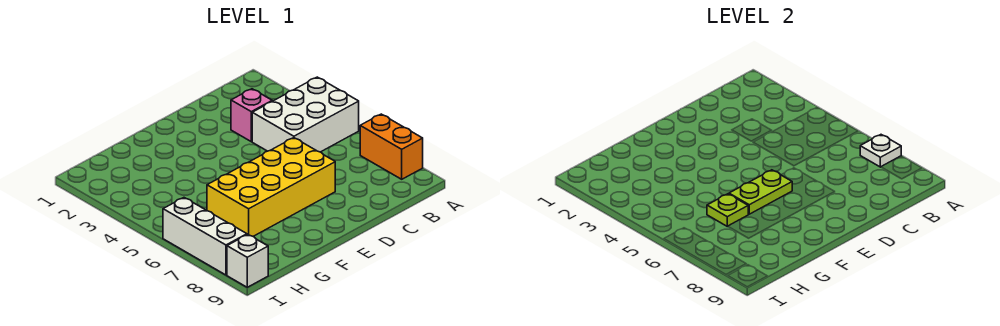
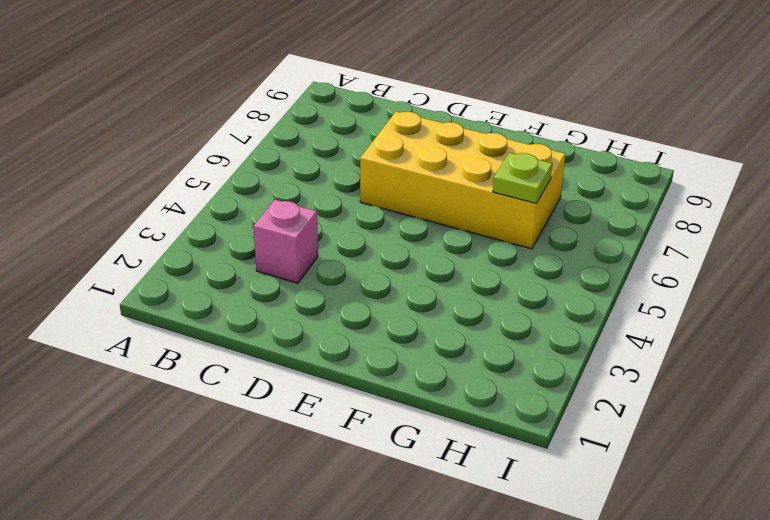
none -> white brick A4:C5 level 1
none -> orange brick A7:A8 level 1

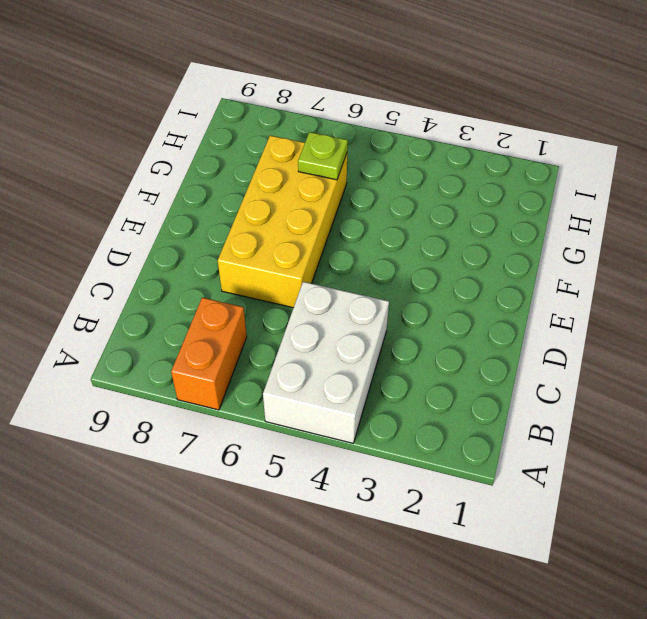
orange brick A7:B7 level 1 -> orange brick A7:A8 level 1
none -> pink brick C3 level 1
none -> white brick I6:I8 level 1

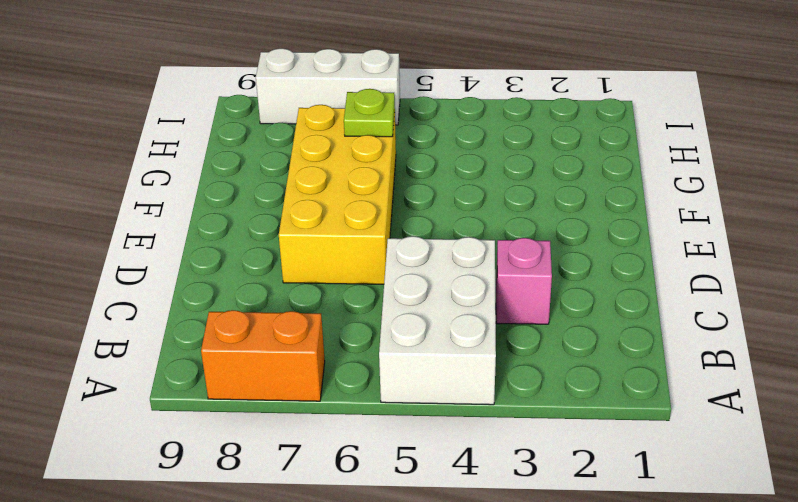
none -> white brick I9 level 1
none -> white plate A7 level 2

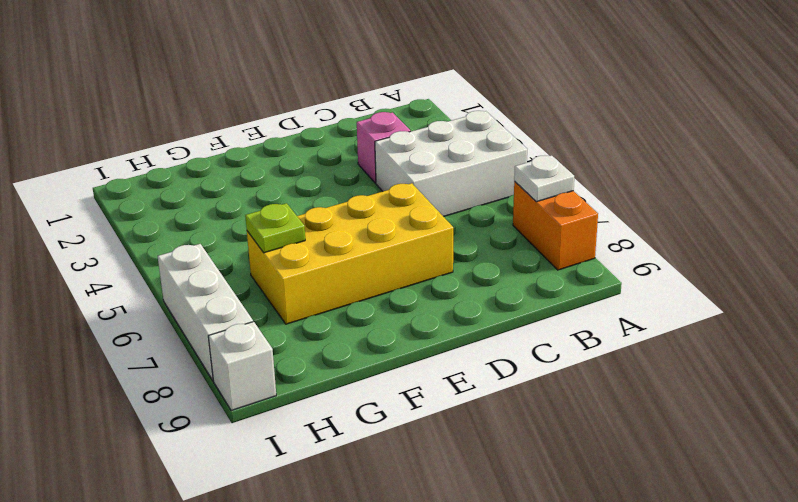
none -> lime plate E6:F6 level 2

